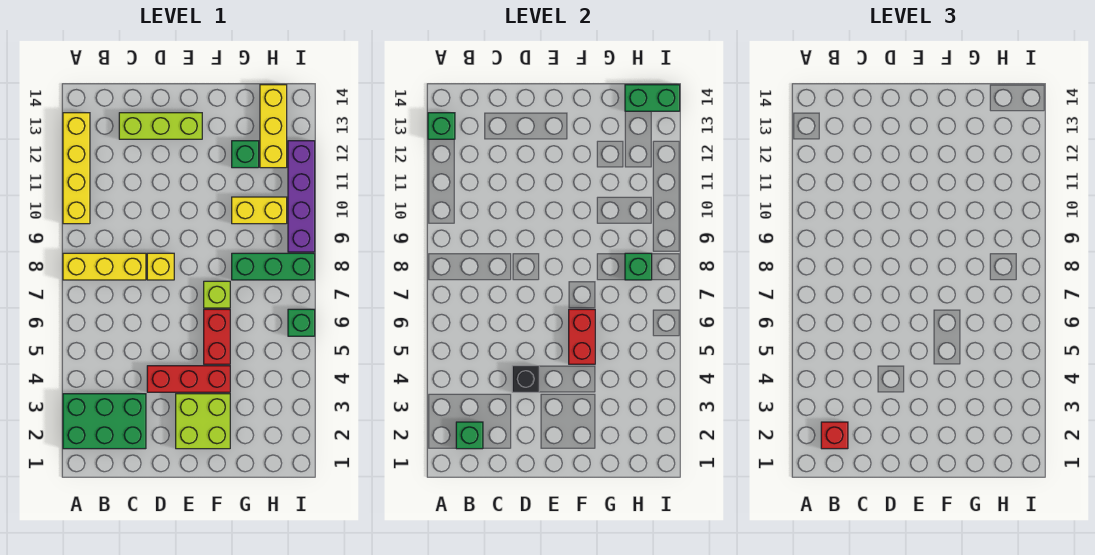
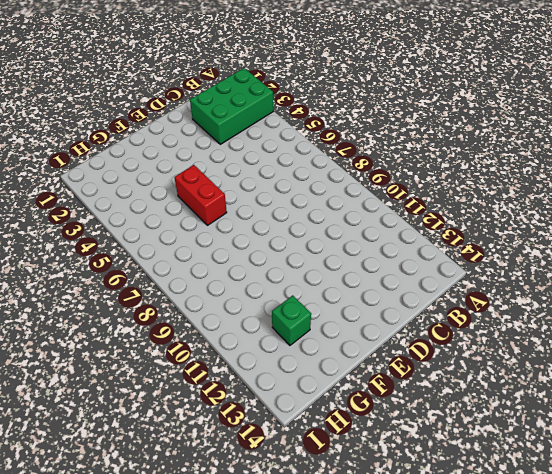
none -> yellow brick A8:C8 level 1
none -> yellow brick A10:A13 level 1
none -> lime brick C13:E13 level 1

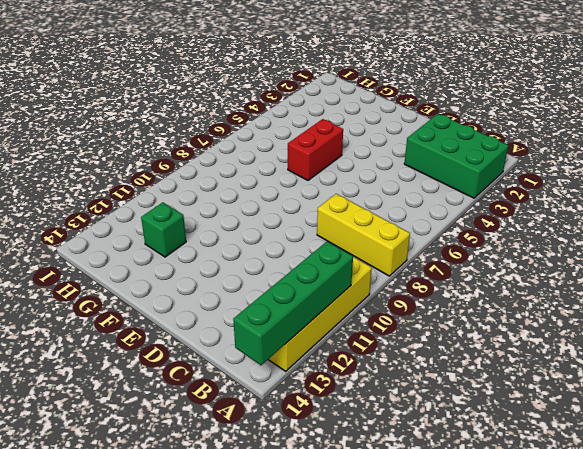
green brick A11:A14 level 2 -> green brick A13 level 2
none -> lime brick C13:E13 level 1
none -> red brick D4:F4 level 1
none -> yellow brick D8 level 1

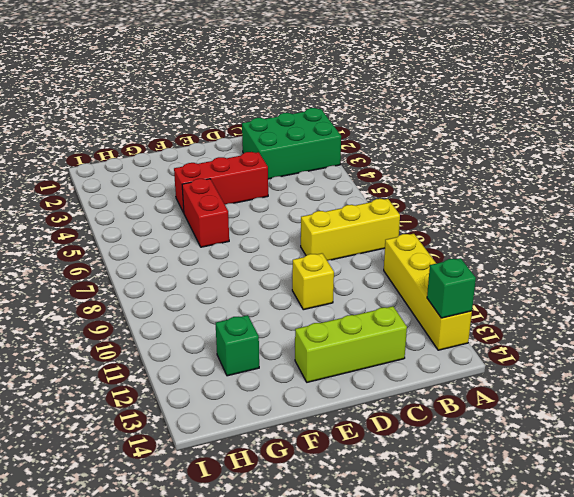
yellow brick D10 level 1 -> yellow brick D8 level 1
none -> lime brick E2:F3 level 1
none -> lime brick F7 level 1
none -> green brick G8:I8 level 1

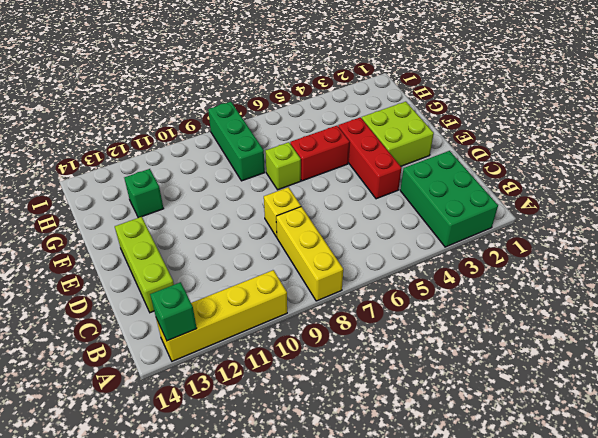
none -> yellow brick G10:H10 level 1
none -> yellow brick H12:H14 level 1
none -> green brick I6 level 1

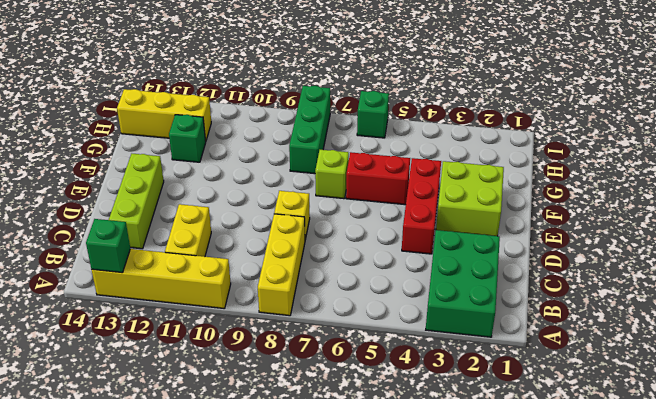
yellow brick B11:C11 level 1 -> yellow brick G10:H10 level 1
none -> purple brick I9:I12 level 1
none -> green brick B2 level 2
none -> black brick D4 level 2

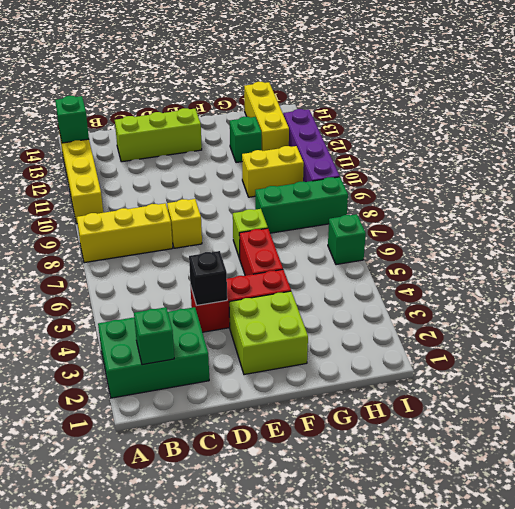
none -> red brick F5:F6 level 2
none -> green brick H8 level 2
none -> green brick H14:I14 level 2

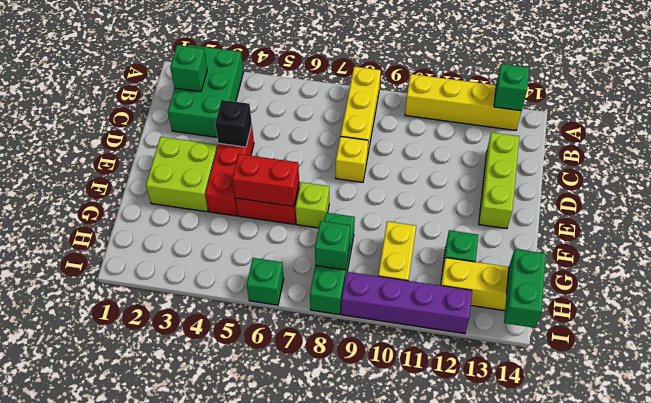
none -> red brick B2 level 3

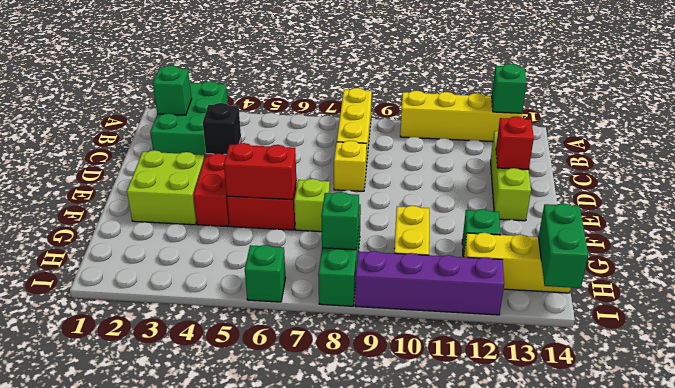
red brick D13 level 2 -> red brick B2 level 3

